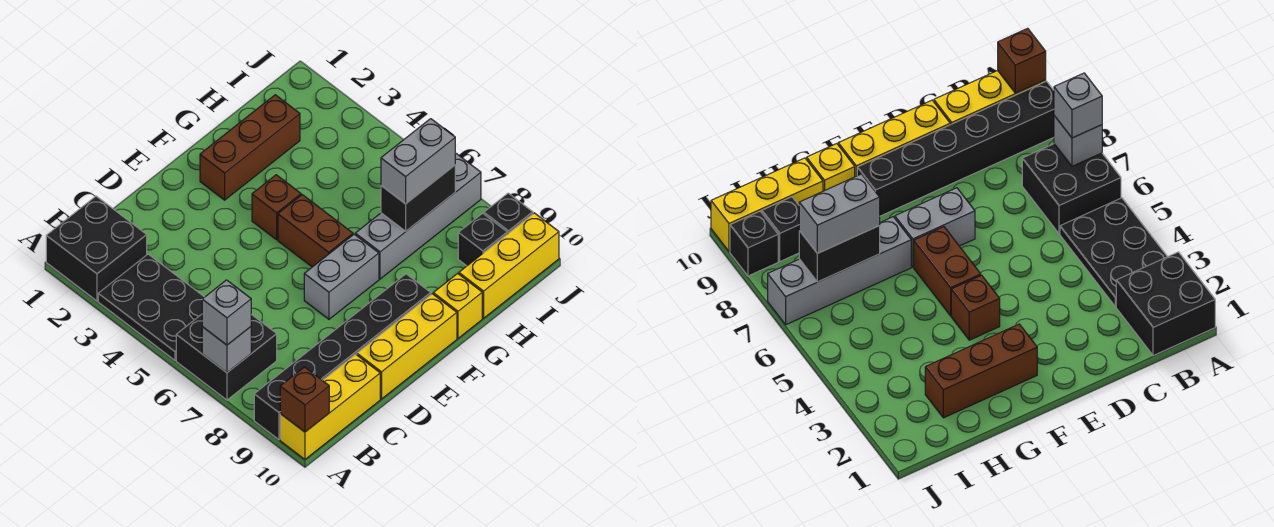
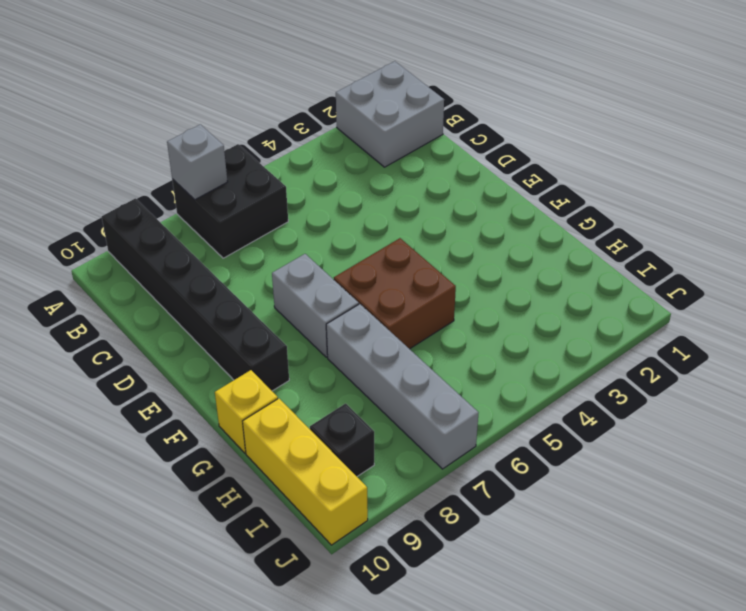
grey brick A1:B2 level 1 -> black brick A1:B2 level 1
brown brick F5:G6 level 1 -> brown brick F5:F6 level 1
none -> black plate A3:B5 level 1
none -> yellow brick A10:C10 level 1
none -> yellow brick D10:F10 level 1

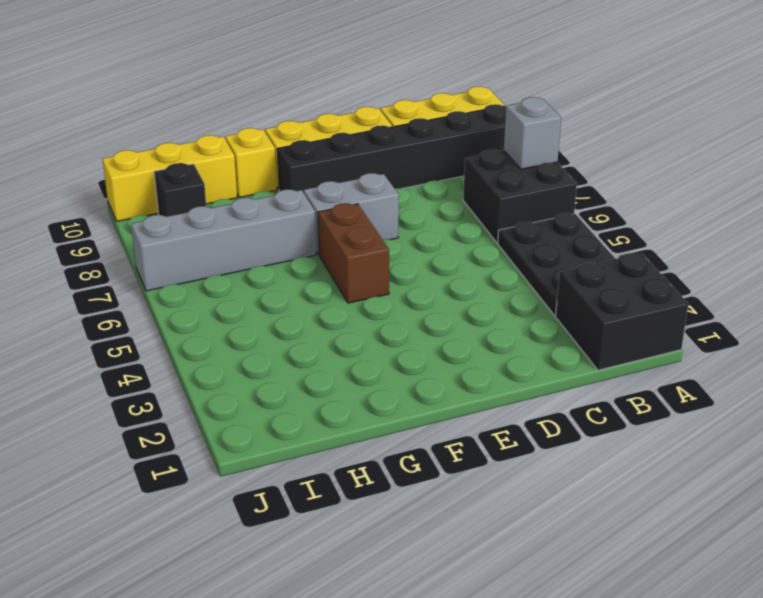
none -> brown brick F2:H2 level 1
none -> brown brick F4 level 1
none -> black brick J9 level 1

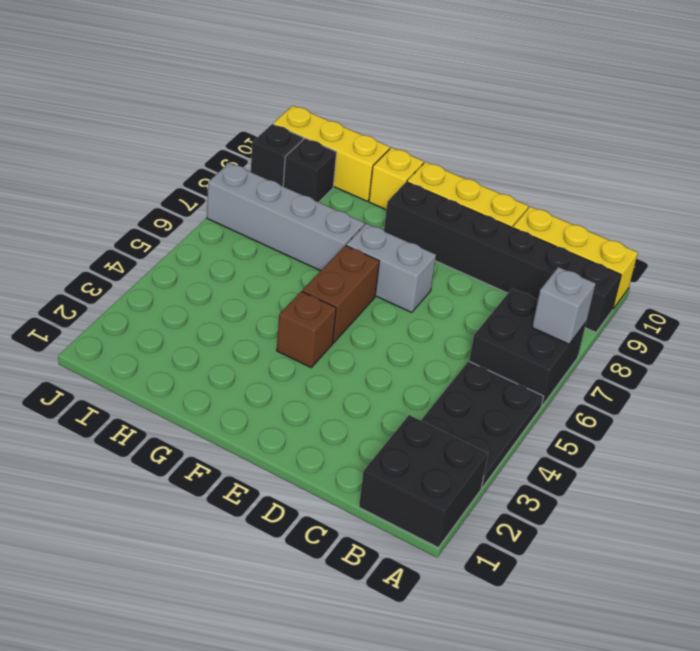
none -> brown brick F2:H2 level 1
none -> brown brick A10 level 2
none -> black brick H7:I7 level 2

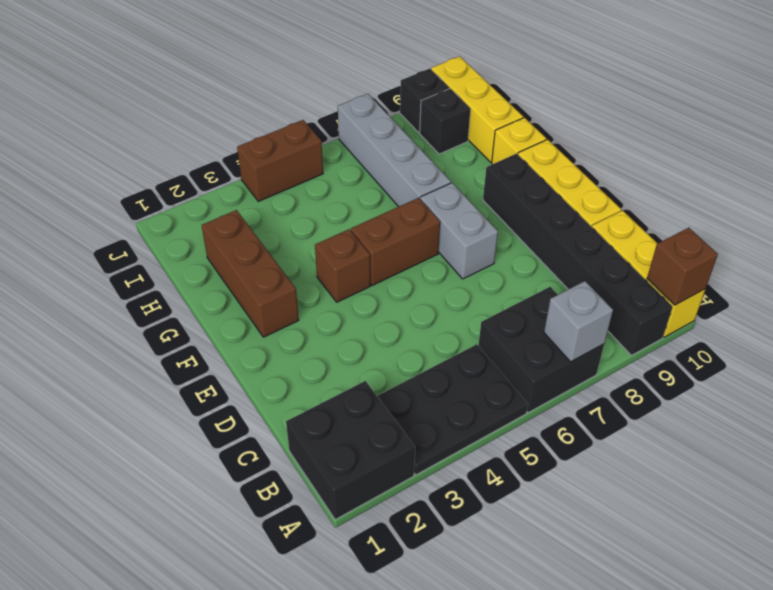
brown brick J4:J5 level 1 -> none
none -> black brick H7:I7 level 2
none -> grey brick A7 level 3
none -> grey brick H7:I7 level 3

